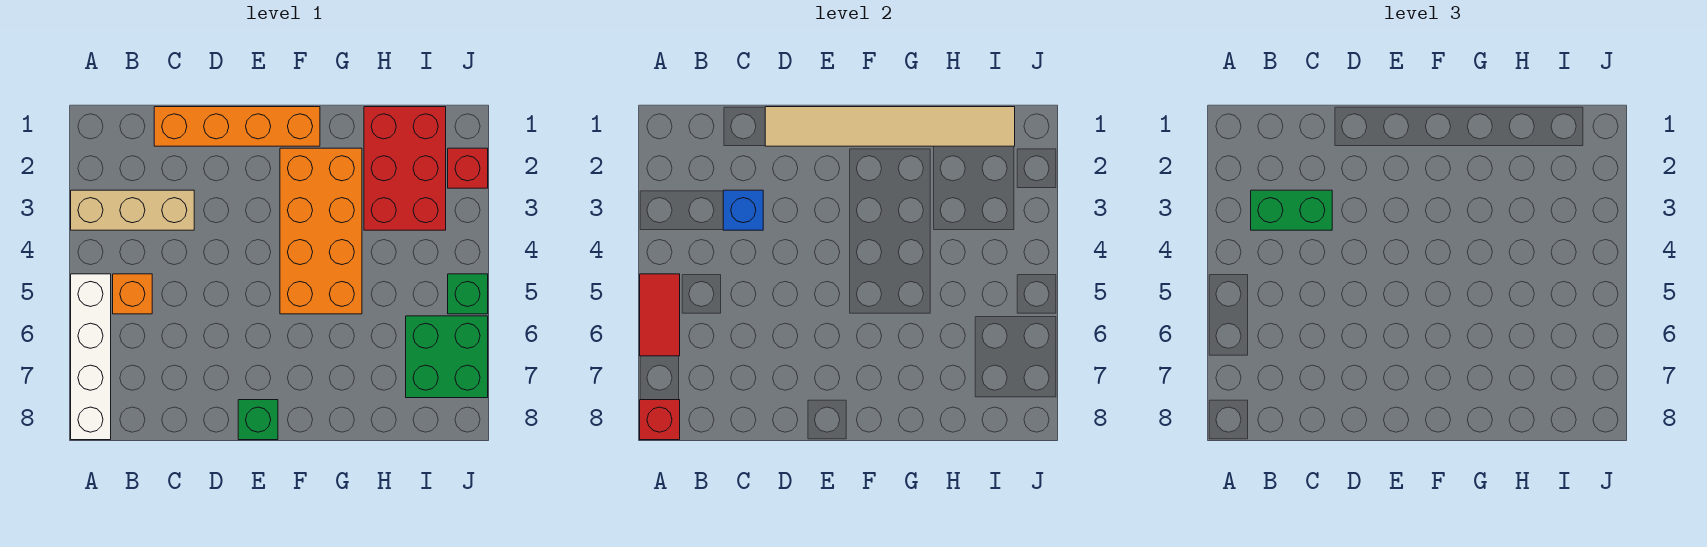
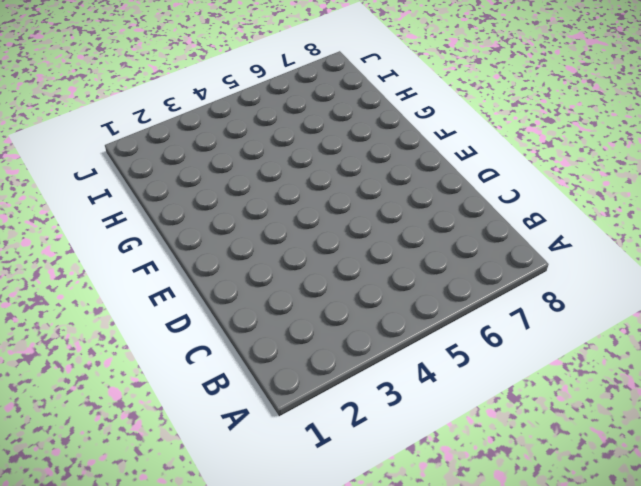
none -> tan brick A3:C3 level 1
none -> white brick A5:A8 level 1
none -> orange brick B5 level 1

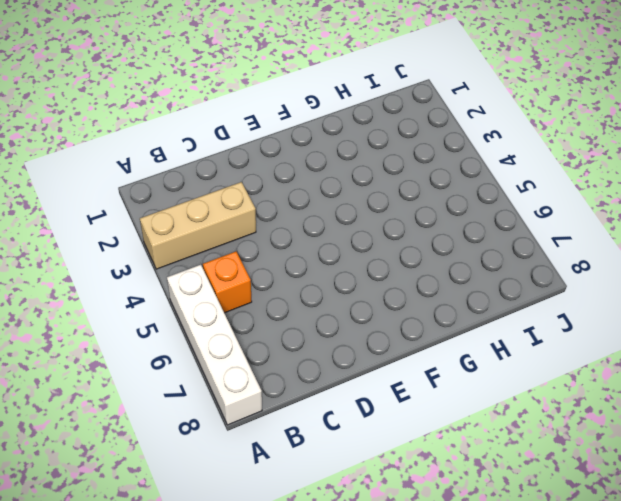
none -> orange brick C1:F1 level 1
none -> green brick E8 level 1
none -> orange brick F2:G5 level 1

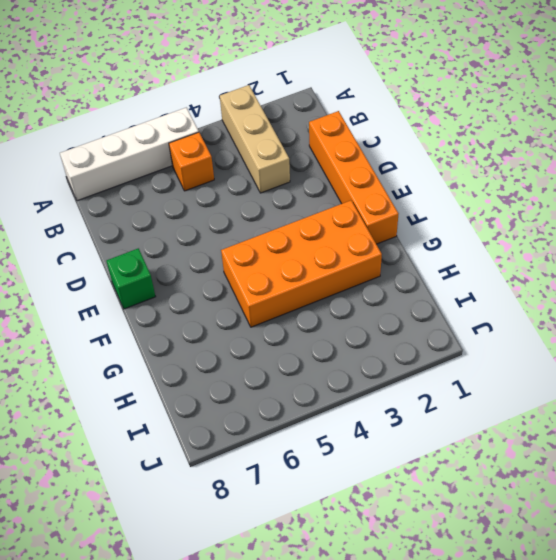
none -> red brick H1:I3 level 1
none -> green brick I6:J7 level 1
none -> red brick J2 level 1

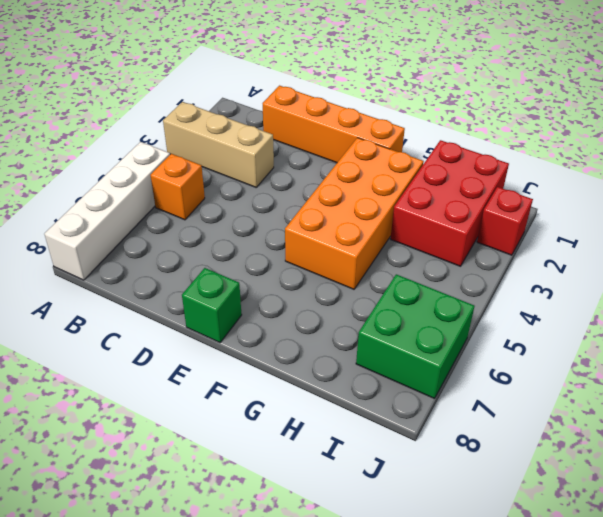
none -> green brick J5 level 1
none -> red tile A5:A6 level 2
none -> red brick A8 level 2

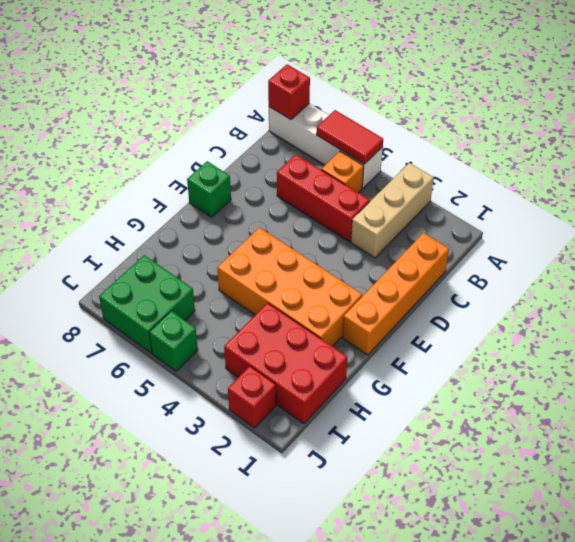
red brick C4:C6 level 1 -> none
none -> blue brick C3 level 2
none -> tan tile D1:I1 level 2
none -> green brick B3:C3 level 3

